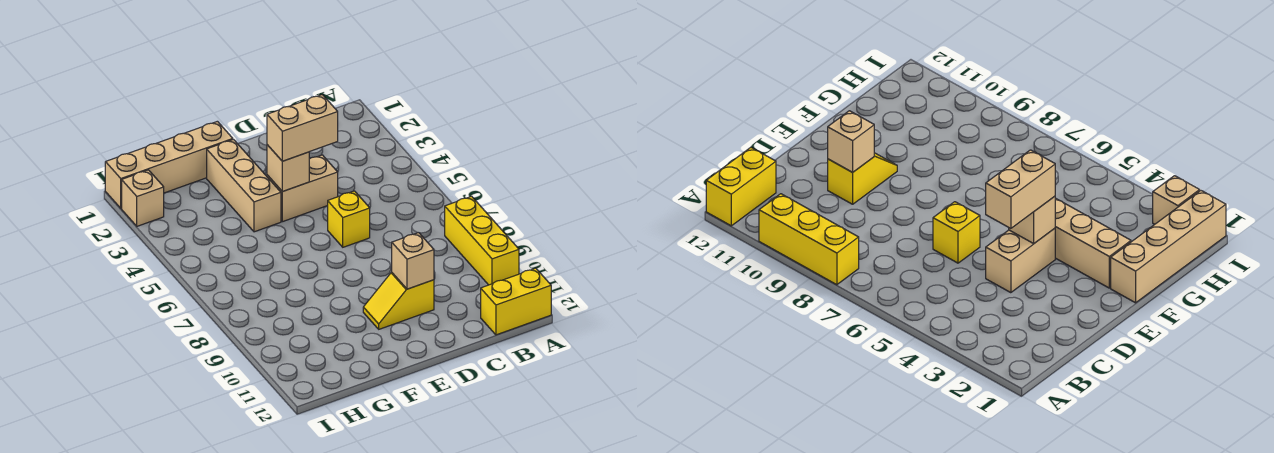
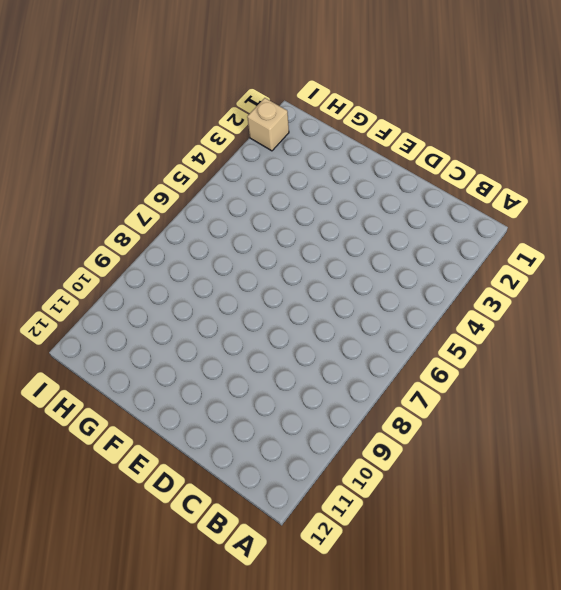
none -> yellow brick A8:A10 level 1
none -> yellow brick A12:B12 level 1

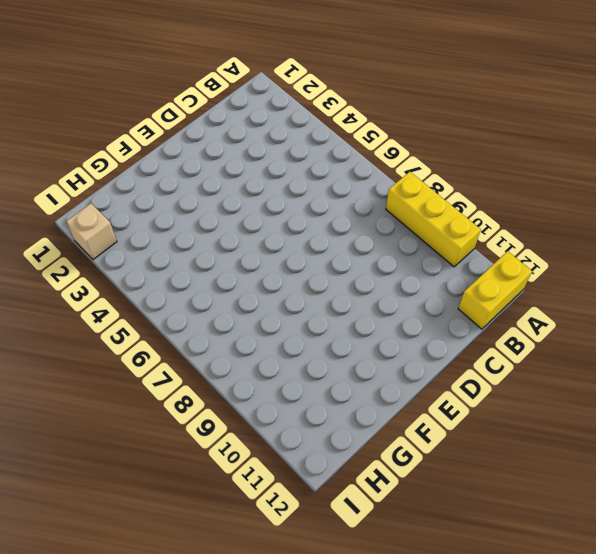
none -> tan brick D4:E4 level 1
none -> yellow brick D6 level 1

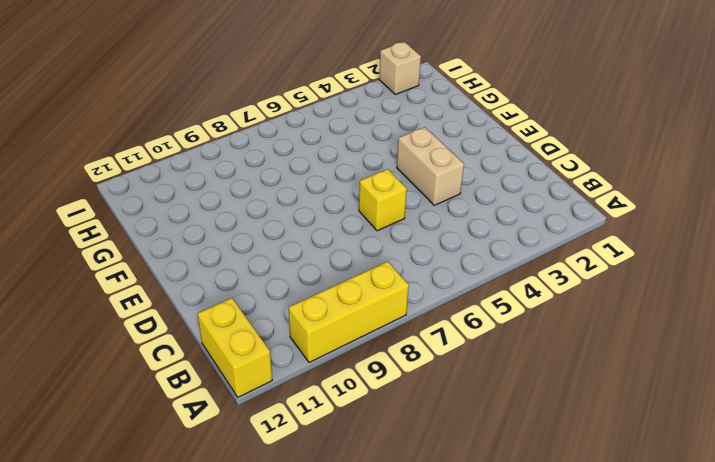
none -> yellow slope D10:E10 level 1 top D
none -> tan brick F1:I1 level 1

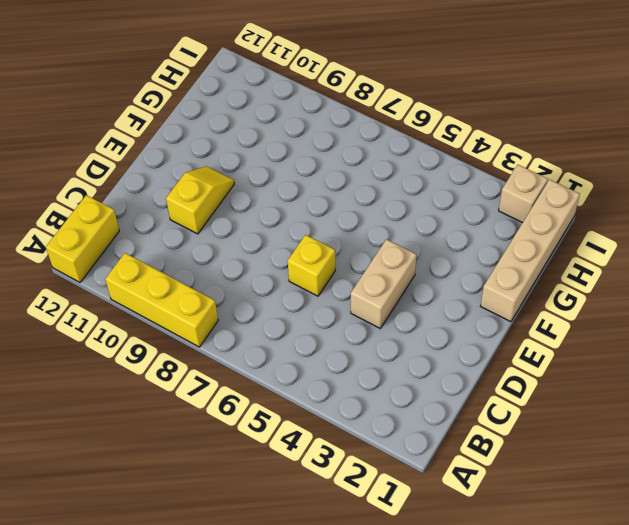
none -> tan brick F2:F4 level 1
none -> tan brick D10 level 2

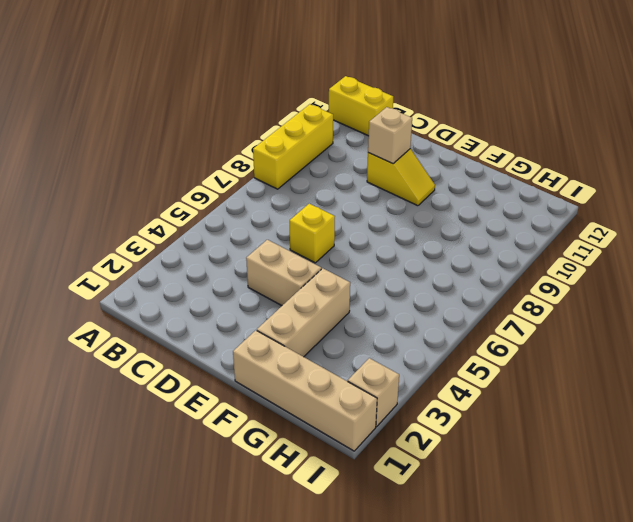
none -> tan brick E4 level 2
none -> tan brick D4:E4 level 3

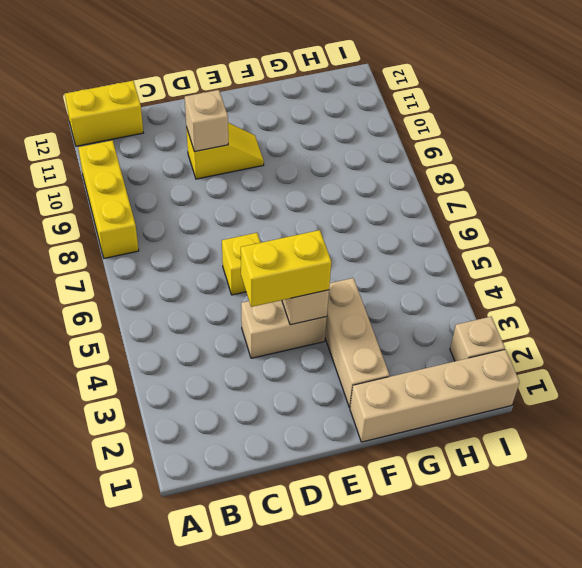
yellow brick D4:E4 level 3 -> tan brick D4:E4 level 3

